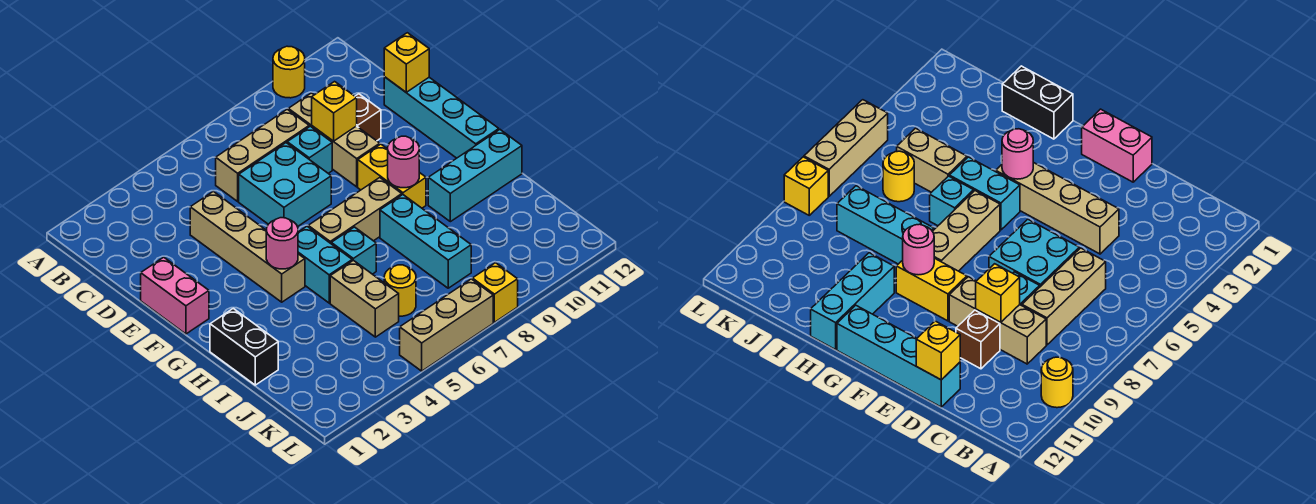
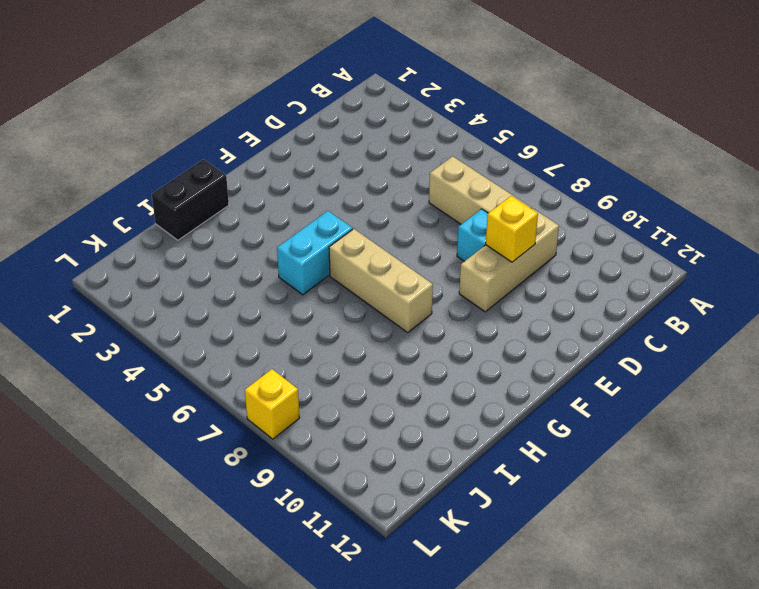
none -> yellow round brick A10 level 1
none -> tan brick D4:G4 level 1
none -> cyan brick D6:E7 level 1

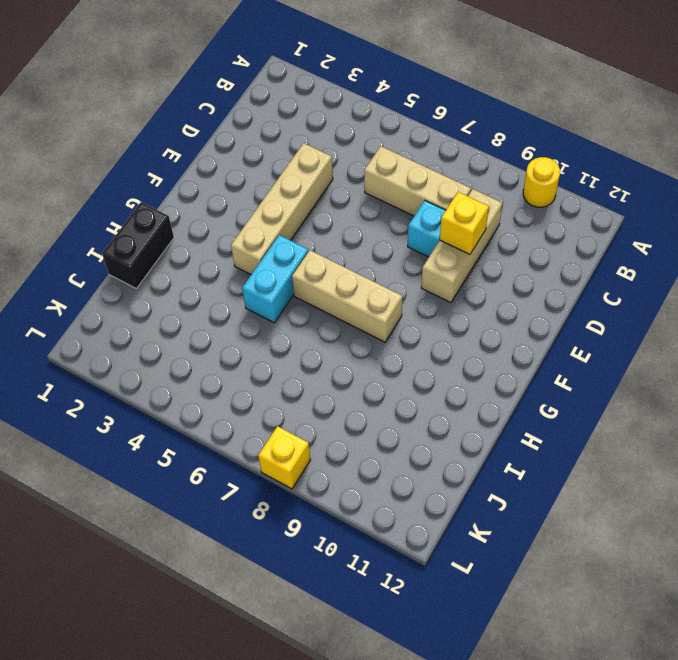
none -> cyan brick D6:E7 level 1
none -> brown brick D10 level 1
none -> cyan brick D12:G12 level 1

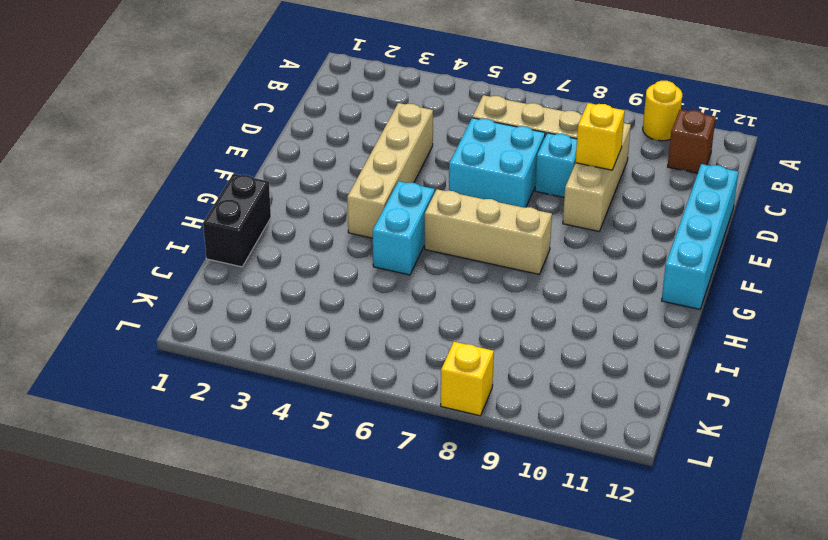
brown brick B11 level 1 -> brown brick D10 level 1
none -> pink brick E1:F1 level 1
none -> yellow brick F9:G9 level 1
none -> cyan brick H6 level 1

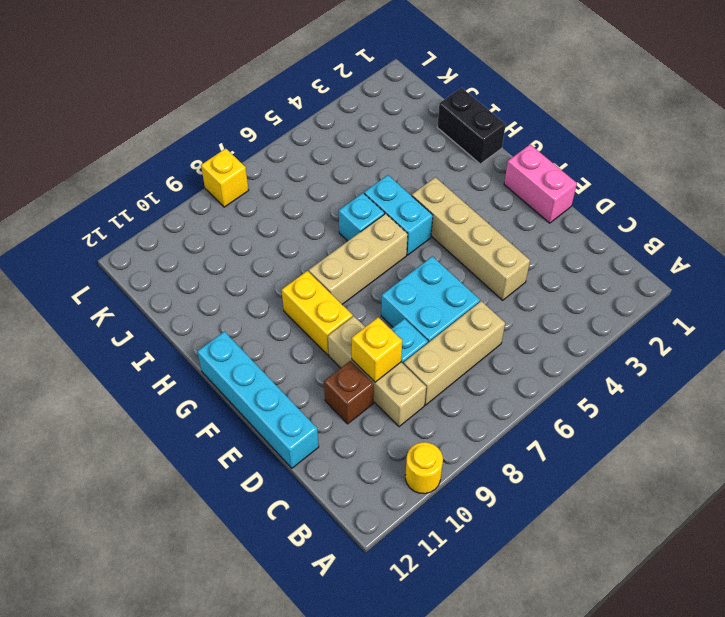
none -> cyan brick H8:J8 level 1
none -> cyan brick H10:H12 level 1
none -> tan brick I5:J5 level 1

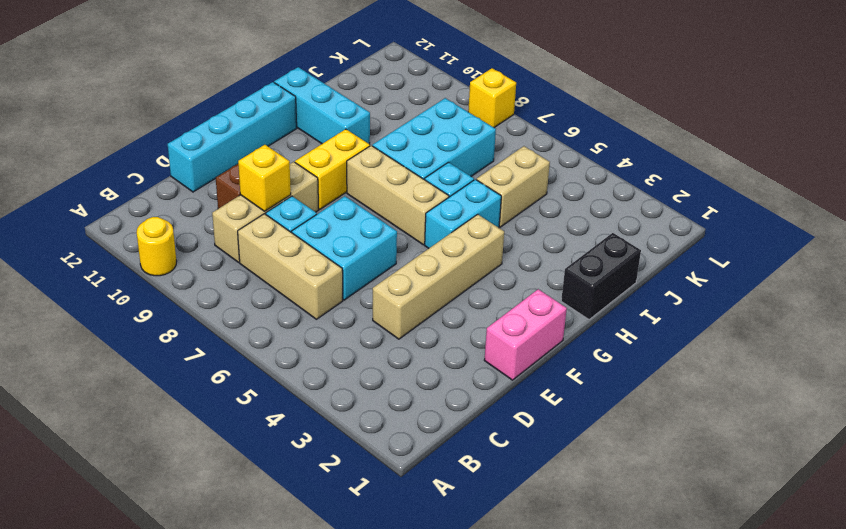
cyan brick H7:J8 level 1 -> cyan brick H8:J8 level 1
none -> yellow round brick J6 level 1
none -> tan brick L5:L7 level 1
none -> yellow brick D12 level 2

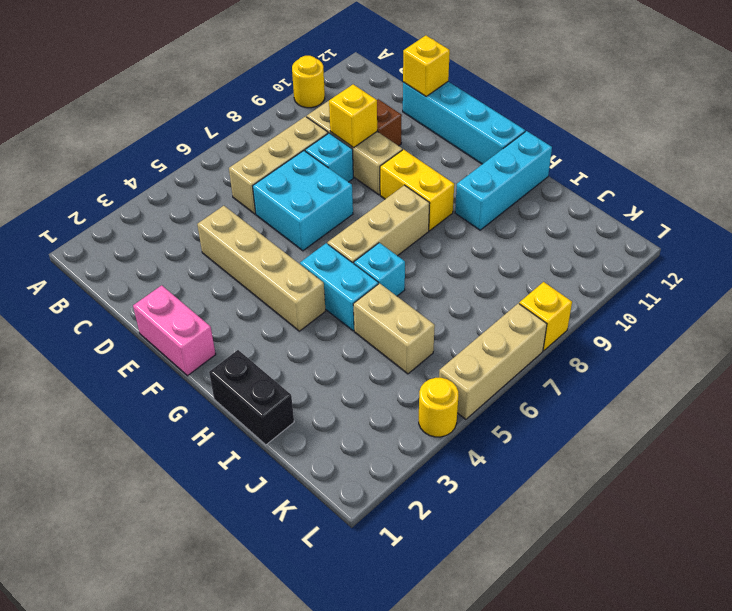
yellow round brick L4 level 1 -> yellow round brick J6 level 1
none -> cyan brick H8:J8 level 1
none -> pink round brick G4 level 2
none -> pink round brick G9 level 2

